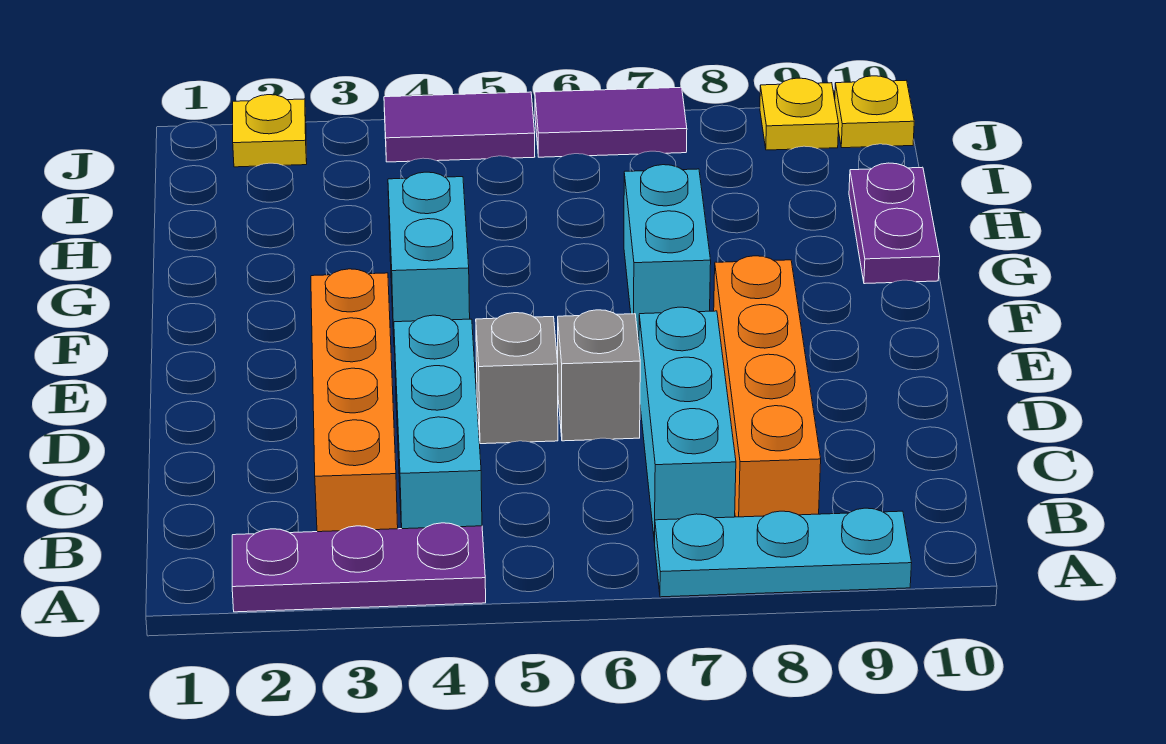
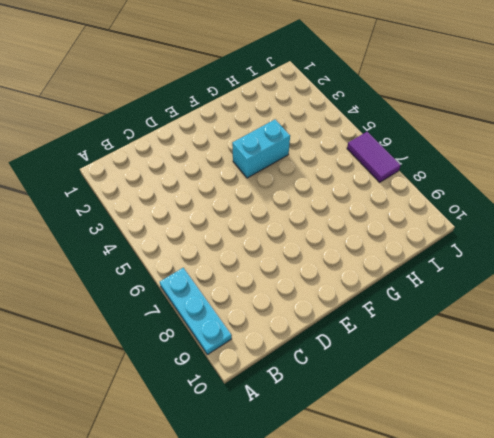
none -> purple plate A2:A4 level 1
none -> orange brick B3:E3 level 1
none -> cyan brick B4:D4 level 1

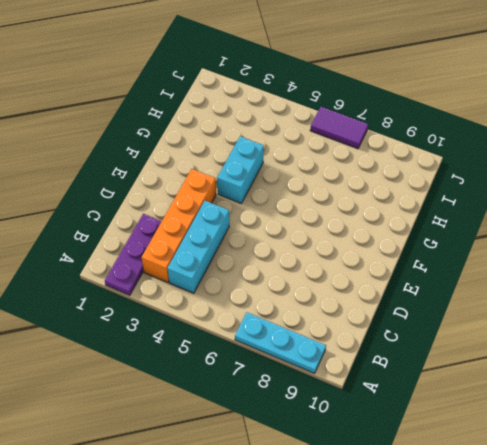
purple plate A2:C2 level 1 -> purple plate A2:A4 level 1
none -> cyan brick B7:D7 level 1
none -> orange brick B8:E8 level 1
none -> grey brick D5 level 1

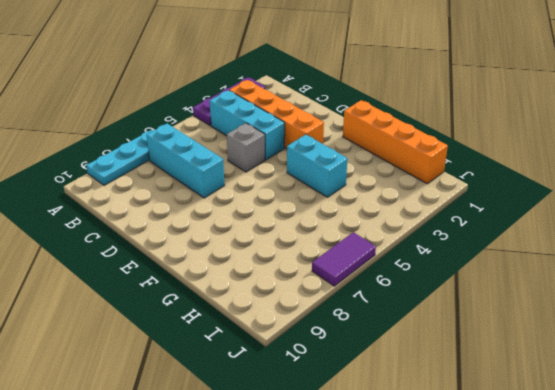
orange brick F1:I1 level 1 -> orange brick B8:E8 level 1
none -> grey brick D6 level 1
none -> cyan brick F7:G7 level 1
none -> purple plate G10:H10 level 1

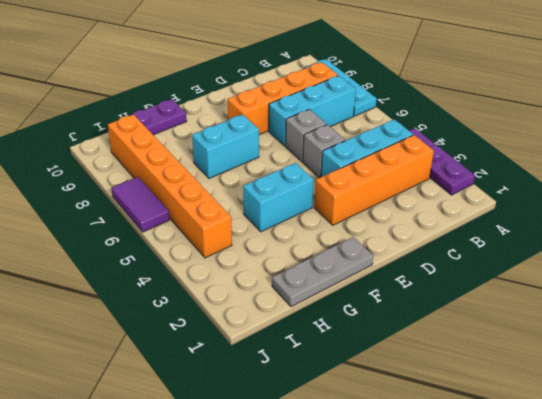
grey plate F1:H1 level 1 -> none
orange brick I4:I9 level 1 -> none
none -> yellow plate J2 level 1
none -> purple tile J4:J5 level 1
none -> yellow plate J9 level 1

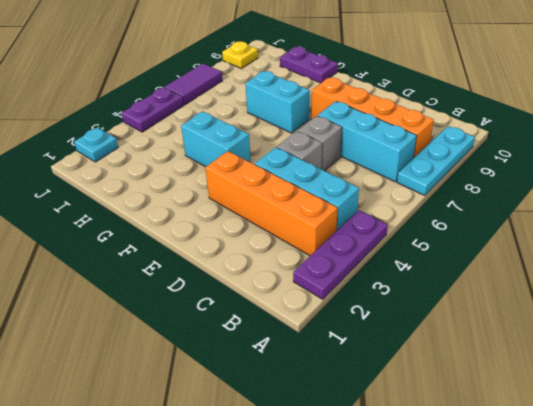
cyan plate J2 level 1 -> yellow plate J2 level 1
purple plate J4:J5 level 1 -> purple tile J4:J5 level 1
none -> yellow plate J10 level 1

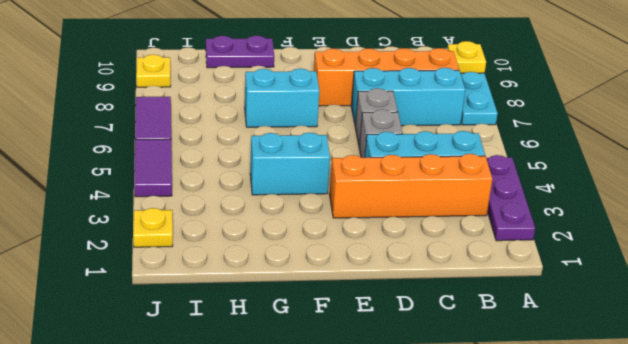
yellow plate A9 level 2 -> yellow plate J10 level 1

